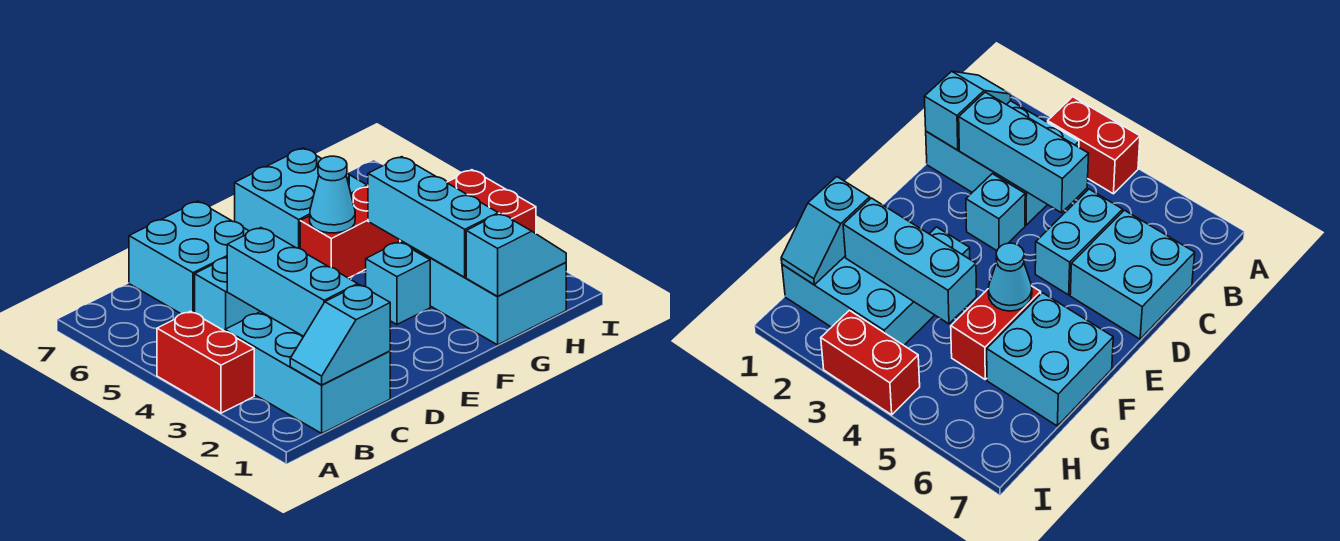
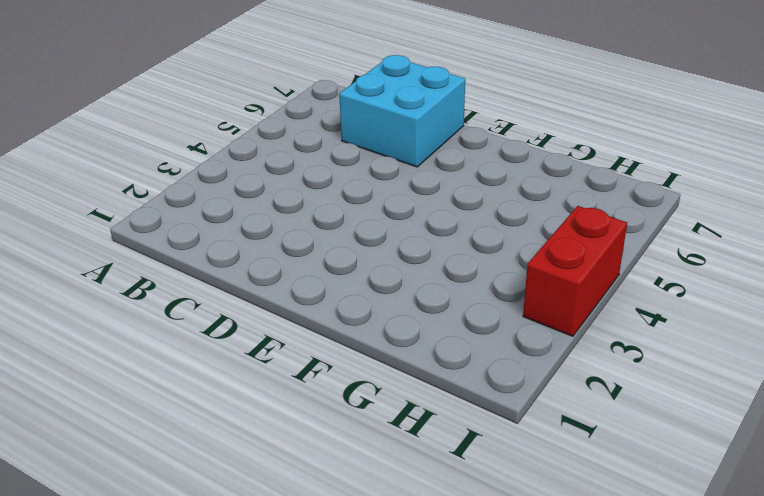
none -> red brick A3:A4 level 1
none -> cyan brick B1:C3 level 1
none -> cyan brick C5:D5 level 1

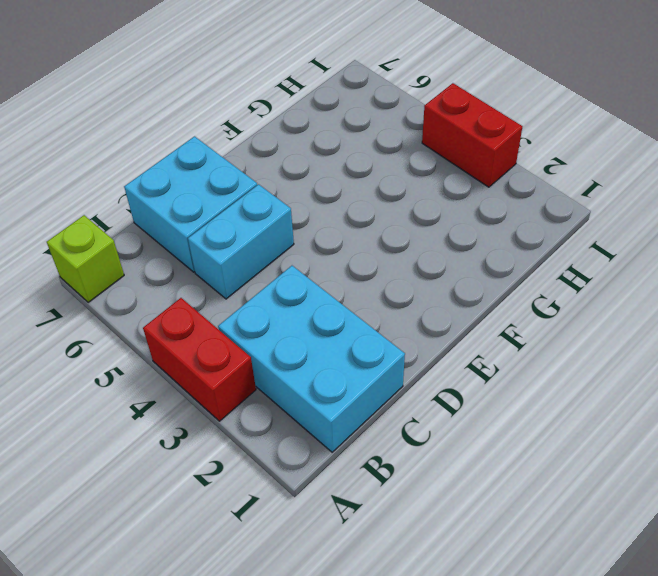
lime brick A7 level 1 -> none
none -> cyan brick D3 level 1
none -> cyan brick F3 level 1
none -> red brick F5:G5 level 1

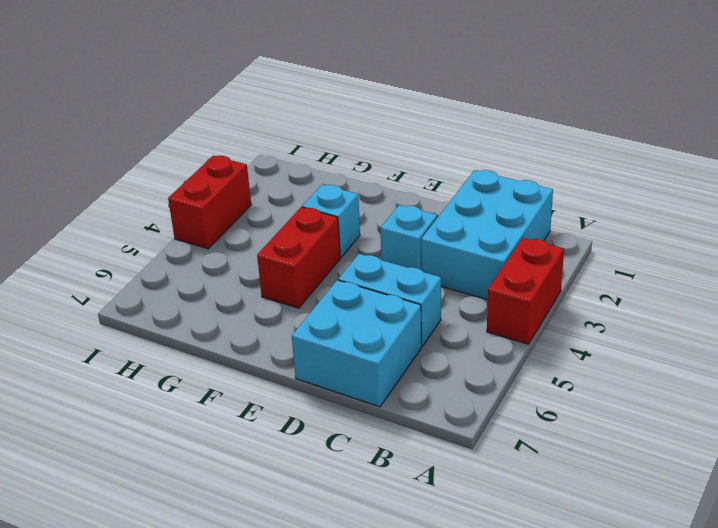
red brick F4:F5 level 1 -> red brick F5:G5 level 1
none -> cyan brick F6:G7 level 1
none -> cyan brick G1:H3 level 1
none -> cyan slope B1:C1 level 2 top C

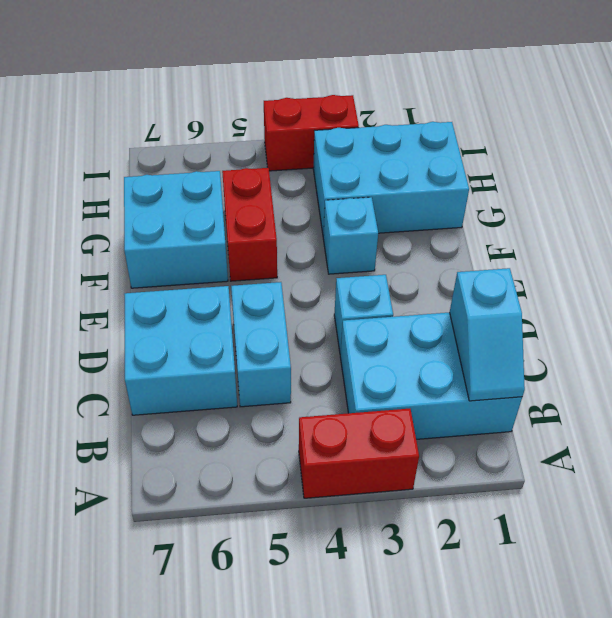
none -> cyan brick C2:C4 level 2
none -> cyan cone F5 level 2
none -> cyan slope G1:H1 level 2 top G

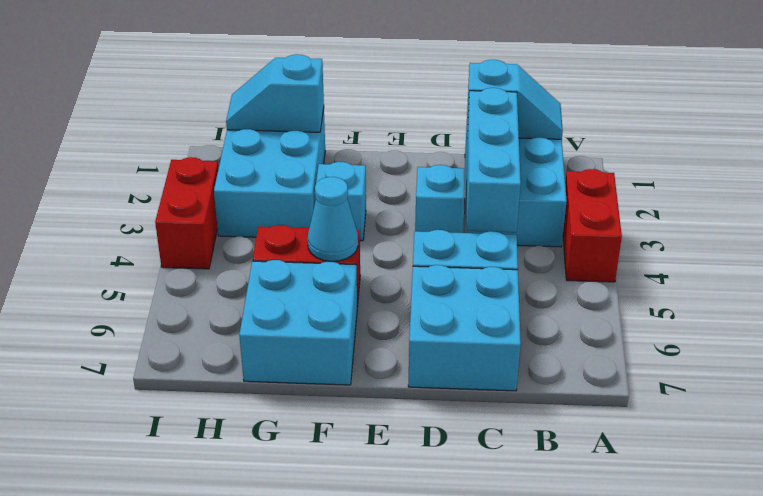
none -> cyan brick G2:G4 level 2

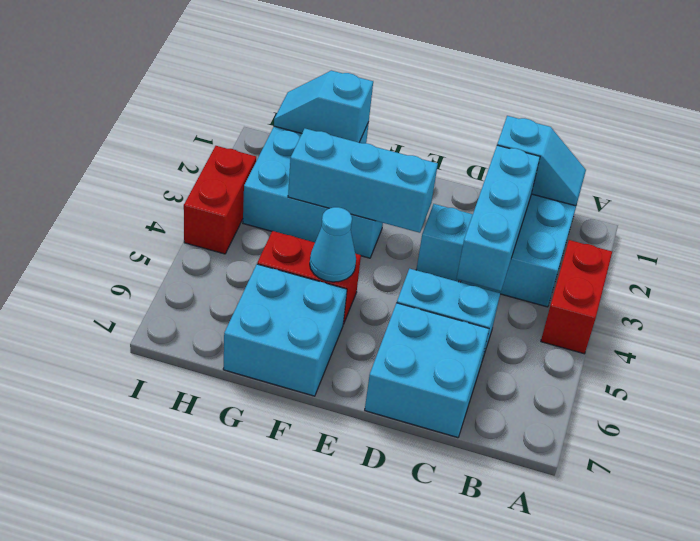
cyan brick E3:G3 level 2 -> cyan brick G2:G4 level 2

